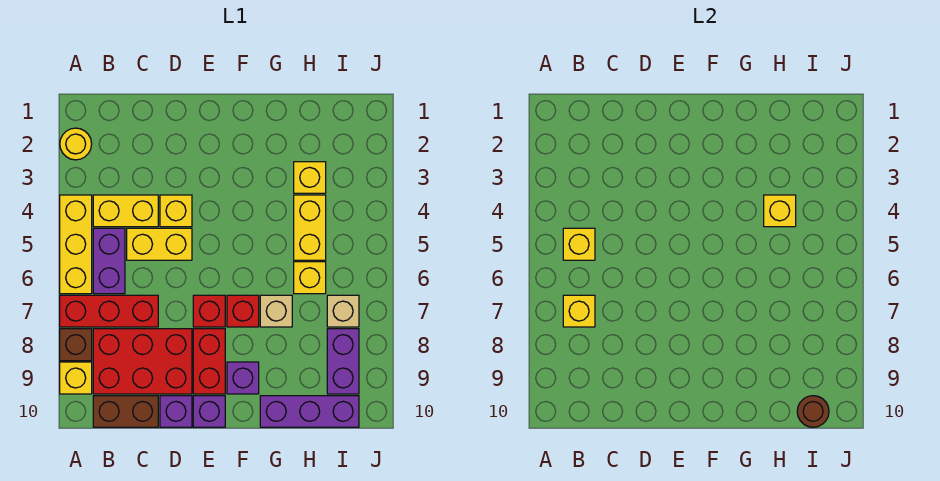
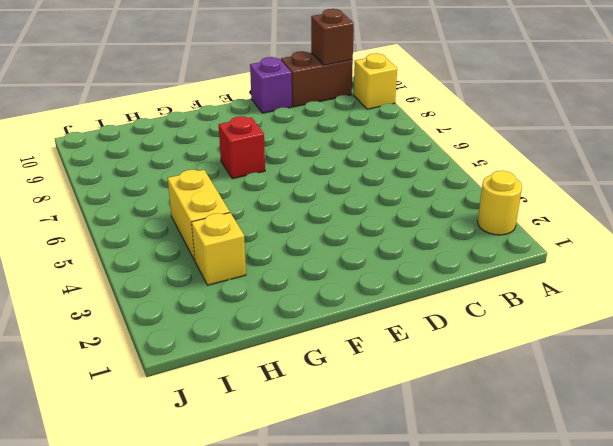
brown brick B10 level 2 -> brown brick A8 level 1
none -> yellow brick A4:A6 level 1
none -> red brick A7:C7 level 1
none -> yellow brick B4:C4 level 1

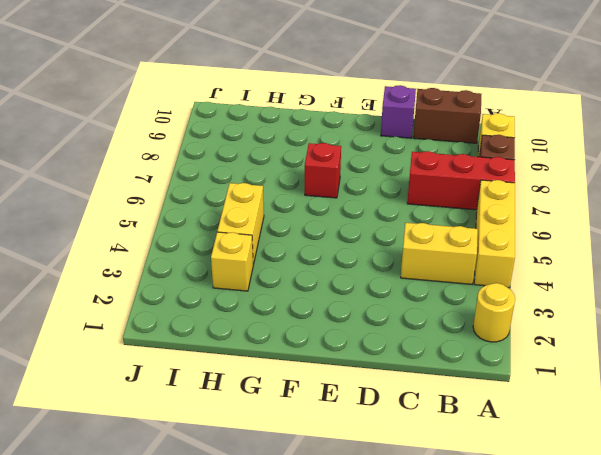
none -> purple brick B5:B6 level 1
none -> red brick B8:D9 level 1
none -> yellow brick C5:D5 level 1

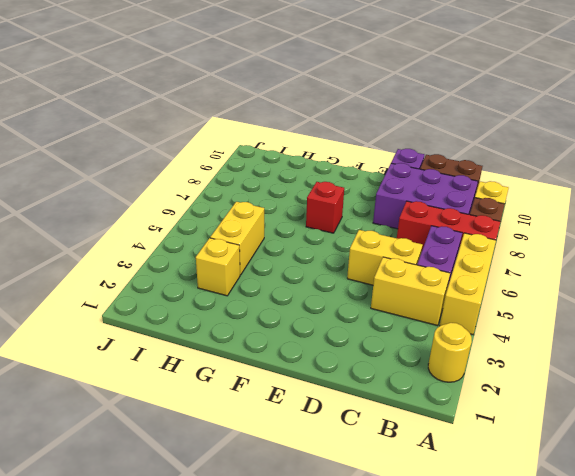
purple brick B8:D9 level 1 -> red brick B8:D9 level 1
none -> yellow brick D4 level 1
none -> red brick E7 level 1
none -> red brick E8:E9 level 1

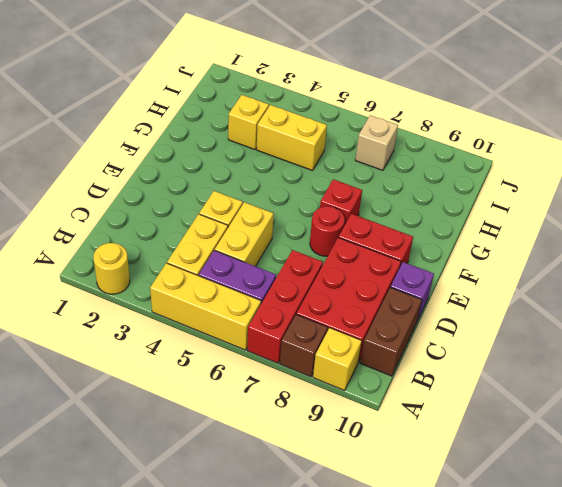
red round brick E7 level 1 -> red brick E7 level 1
none -> purple brick E10 level 1
none -> purple brick F9 level 1
none -> tan brick G7 level 1

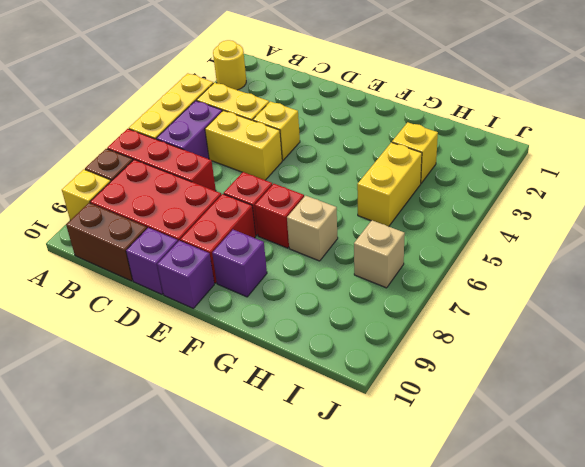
none -> purple brick G10:I10 level 1
none -> yellow brick H6 level 1
none -> purple brick I8:I9 level 1

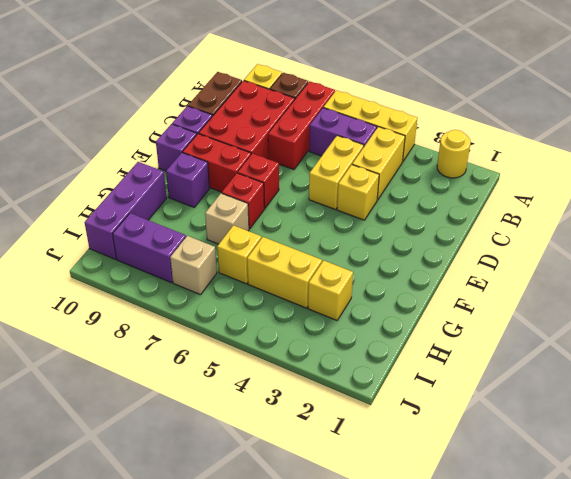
none -> yellow brick B5 level 2
none -> yellow brick B7 level 2
none -> yellow brick H4 level 2

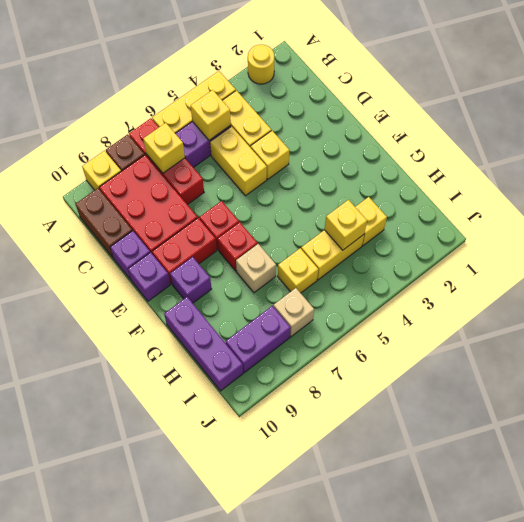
none -> brown round brick I10 level 2

